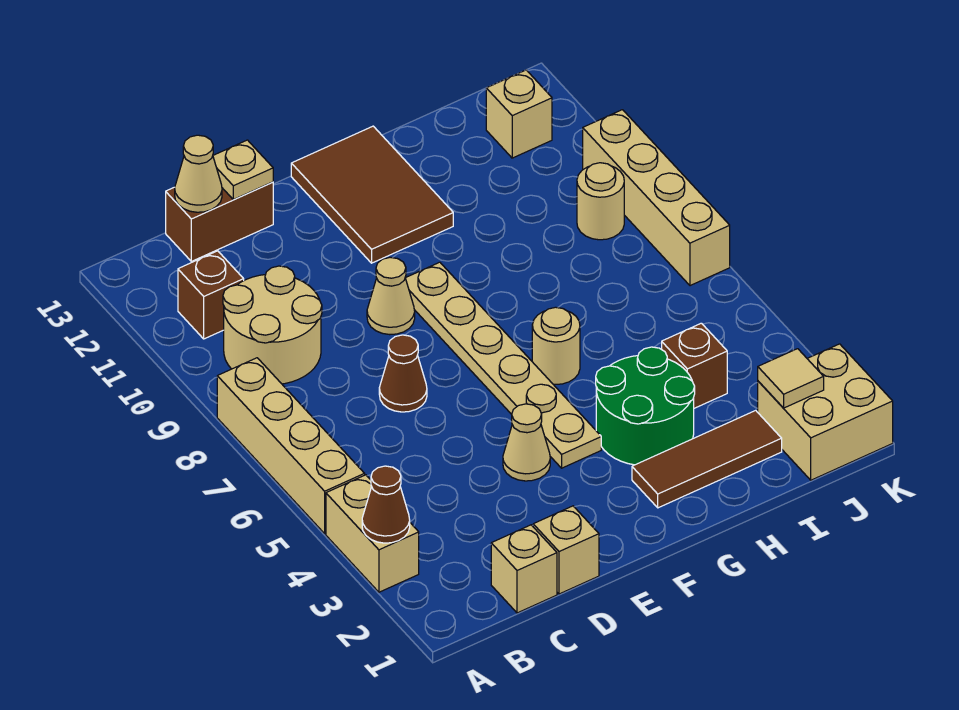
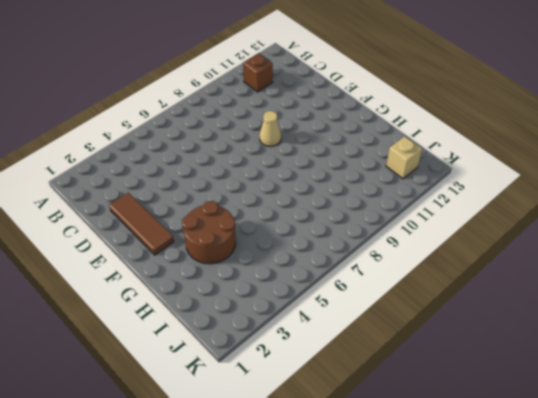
brown tile D2:F2 level 1 -> brown tile G2:I2 level 1
brown round brick G3:H4 level 1 -> green round brick G3:H4 level 1
none -> tan brick A3:A4 level 1
none -> tan brick A5:A8 level 1
none -> tan round brick B9:C10 level 1

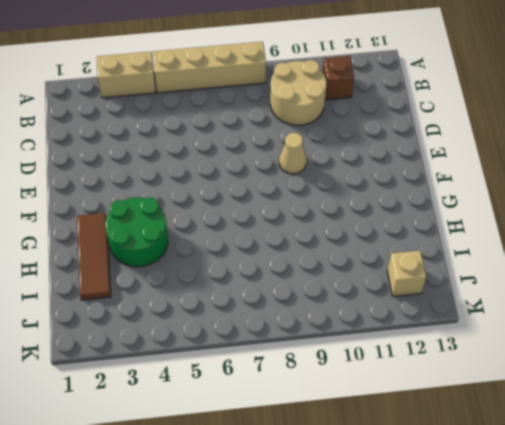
none -> tan brick C1 level 1
none -> brown brick C13:D13 level 1
none -> tan brick D1 level 1

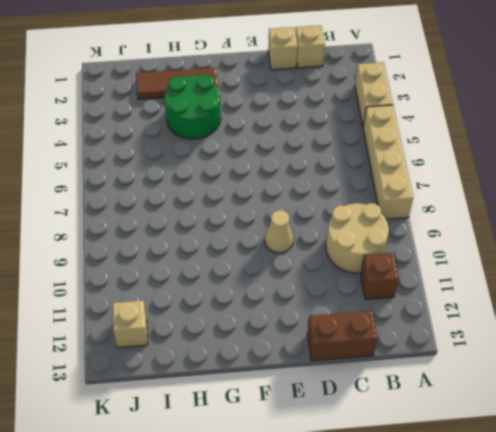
none -> brown cone D7 level 1
none -> tan cone E4 level 1
none -> tan plate F4:F9 level 1

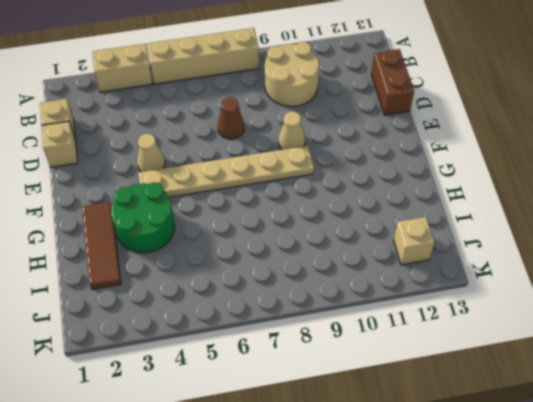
none -> brown brick B11 level 1
none -> brown tile F11:G13 level 1
none -> tan round brick G6 level 1

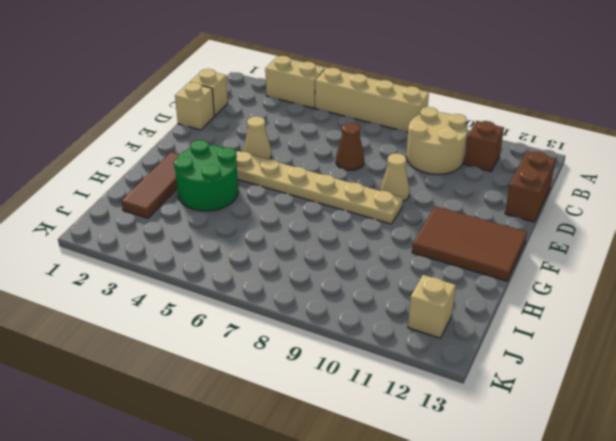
none -> tan round brick G6 level 1
none -> brown brick I4 level 1
none -> tan brick J1:K2 level 1

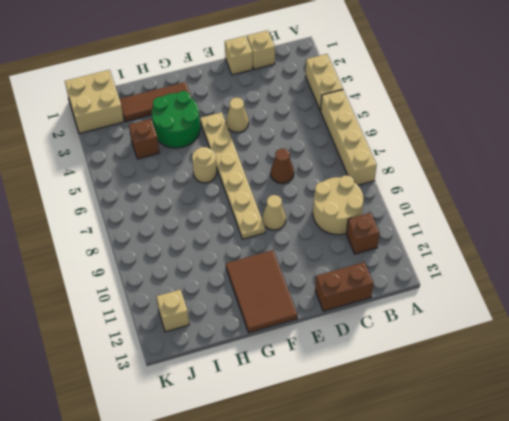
none -> tan round brick J9 level 1
none -> tan brick K7:K10 level 1
none -> brown cone A3 level 2

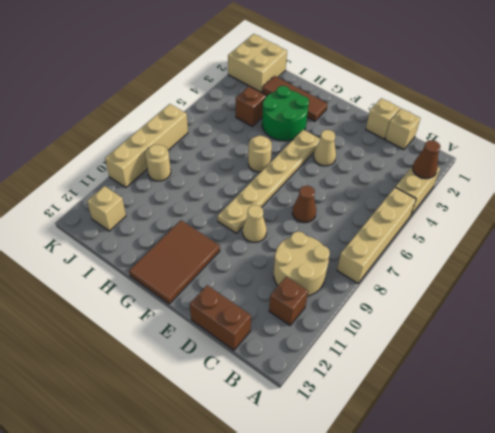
none -> tan cone C13 level 2
none -> tan plate D13 level 2
none -> tan tile J2 level 2

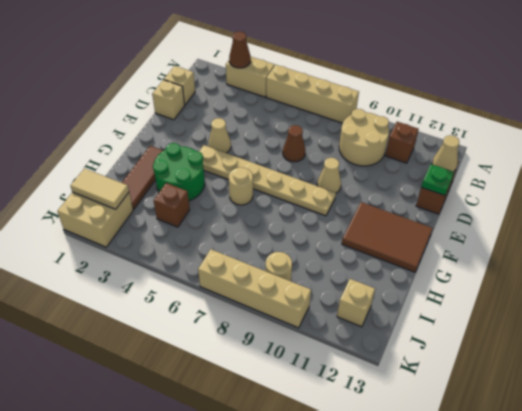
green plate D13 level 2 -> tan plate D13 level 2
tan tile J1:J2 level 2 -> tan tile J2 level 2

